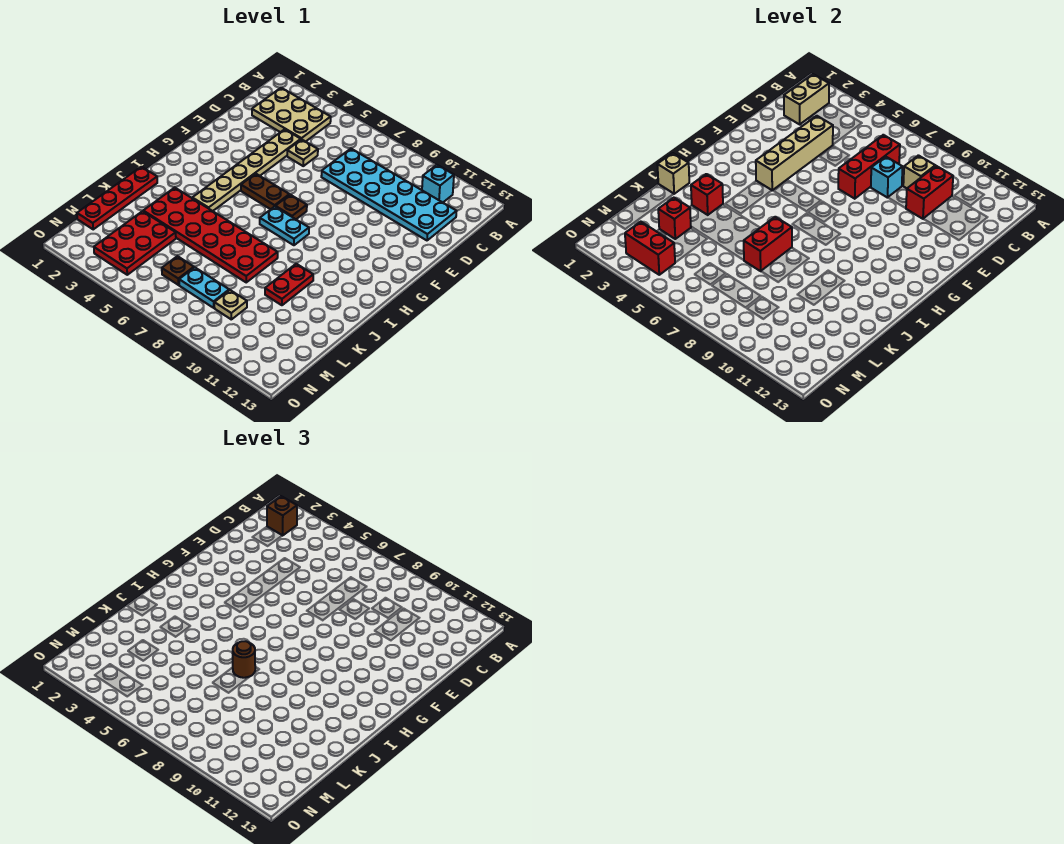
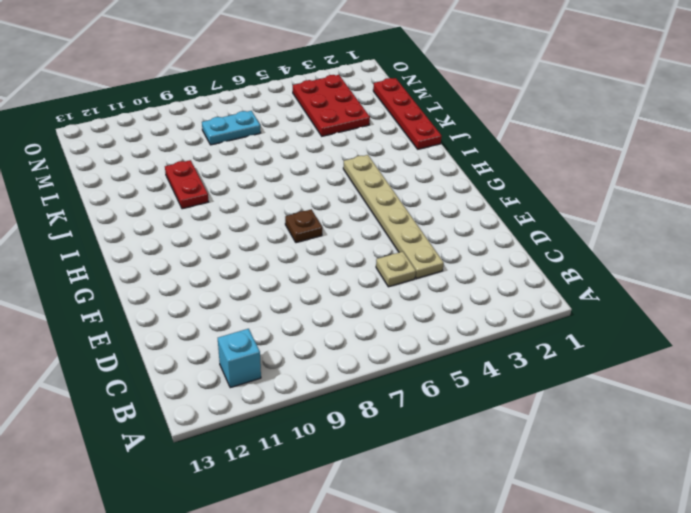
none -> tan plate B2:C4 level 1
none -> cyan plate C7:D12 level 1
none -> brown plate G5:G6 level 1

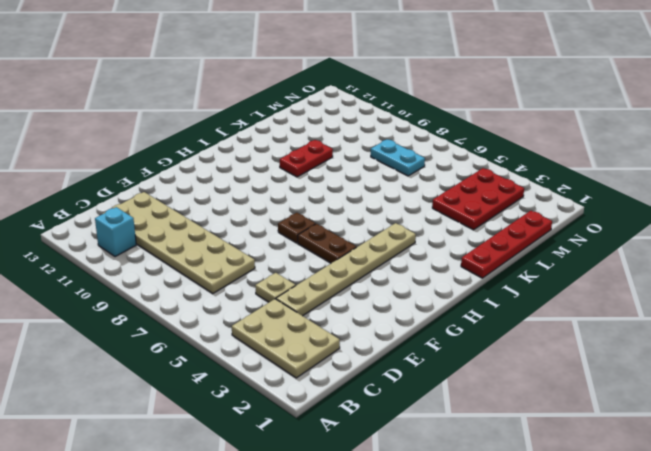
tan plate C7:D12 level 1 -> cyan plate C7:D12 level 1
none -> cyan plate H7:H8 level 1
none -> red plate J3:K8 level 1
none -> brown plate M6 level 1

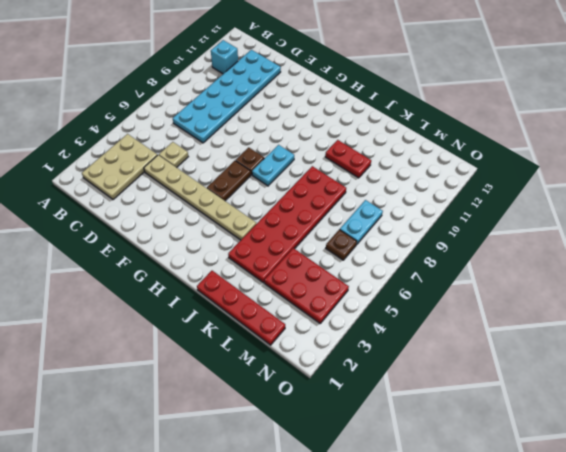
none -> tan plate M9 level 1
none -> tan brick B2:C2 level 2
none -> red brick C7:E7 level 2

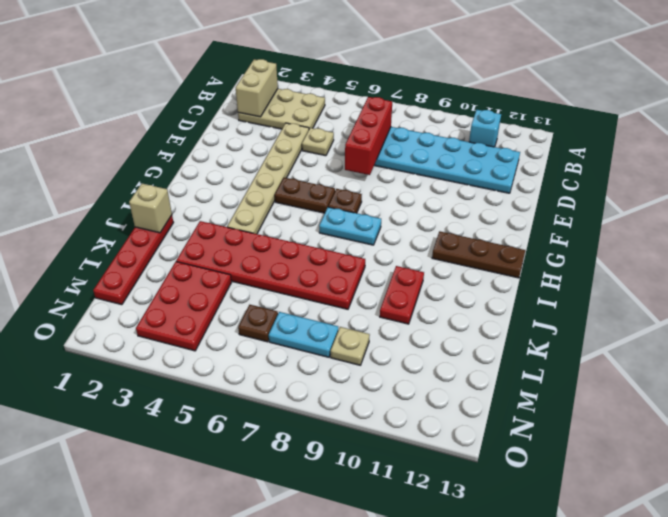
brown plate H11:H13 level 1 -> none
none -> tan brick C9 level 2
none -> red brick C10:D10 level 2
none -> tan brick D4:G4 level 2

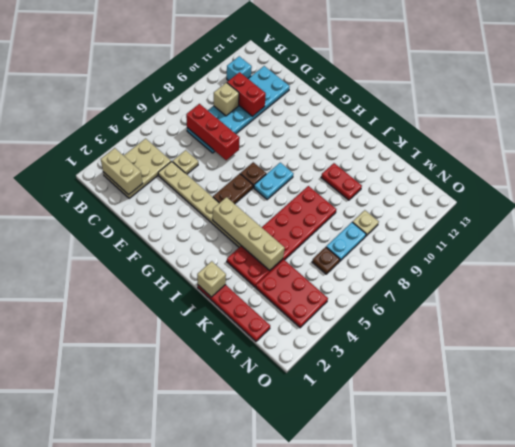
tan brick H4:K4 level 2 -> tan brick D4:G4 level 2
none -> cyan brick D8 level 2
none -> red brick J3 level 2
none -> red brick J7:K7 level 2

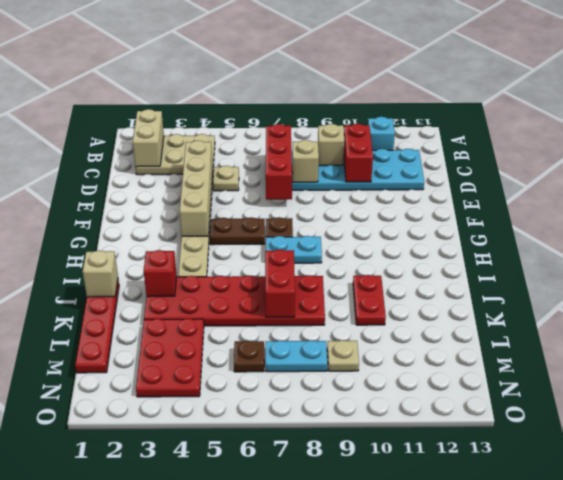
tan brick D8 level 2 -> cyan brick D8 level 2
none -> red brick L3 level 2
none -> red brick N3:N4 level 2
none -> brown brick B2 level 3

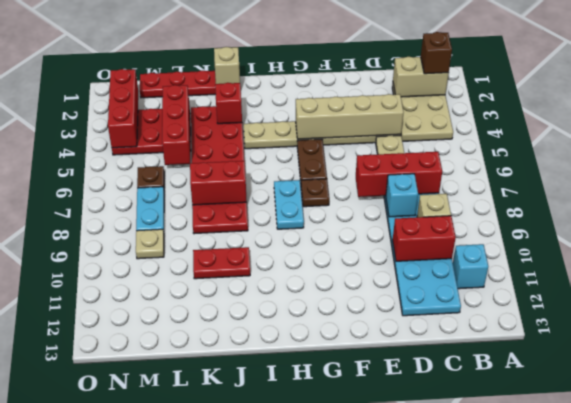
red brick L3:L5 level 2 -> red brick L3 level 2
red brick N2:N4 level 2 -> red brick N3:N4 level 2
none -> brown round brick J7 level 3

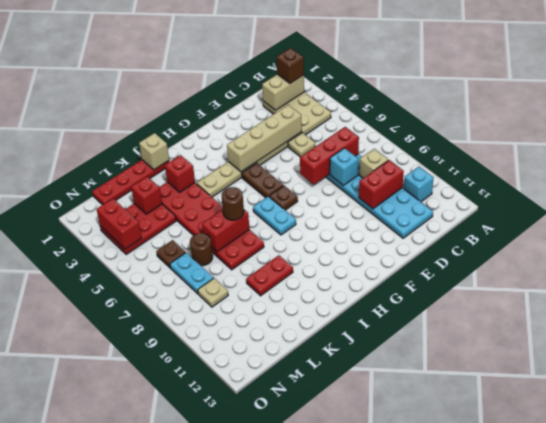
brown round brick L7 level 1 -> none

